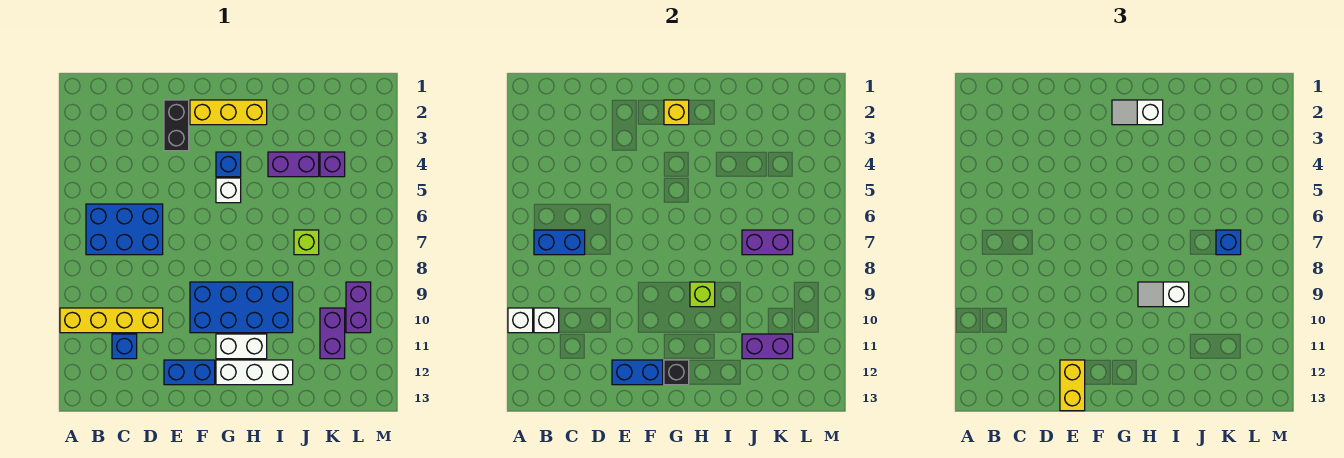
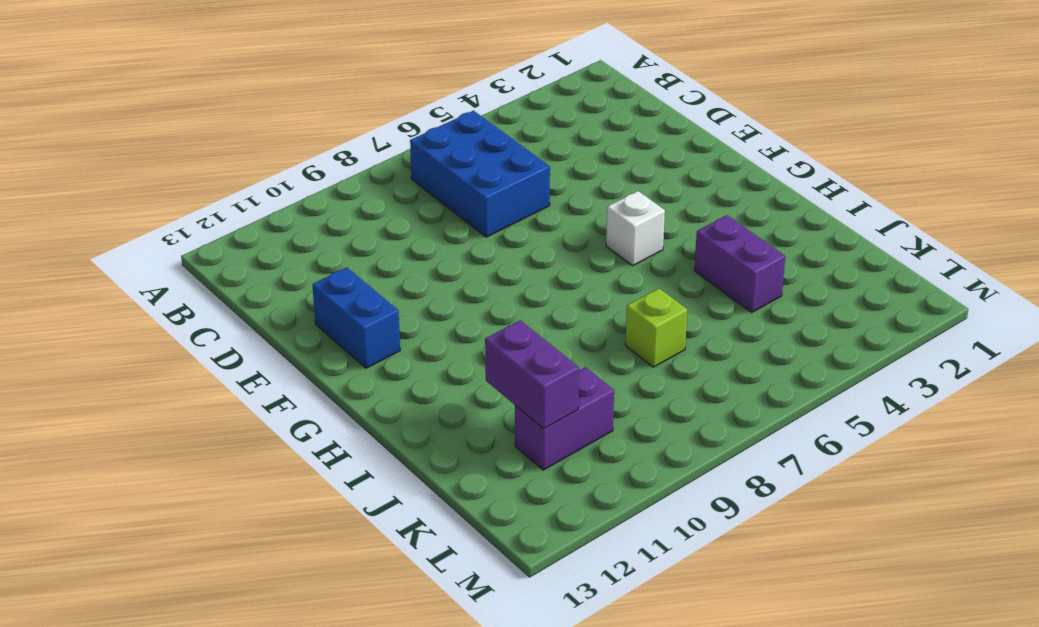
none -> yellow brick A10:D10 level 1
none -> blue brick C11 level 1
none -> black brick E2:E3 level 1

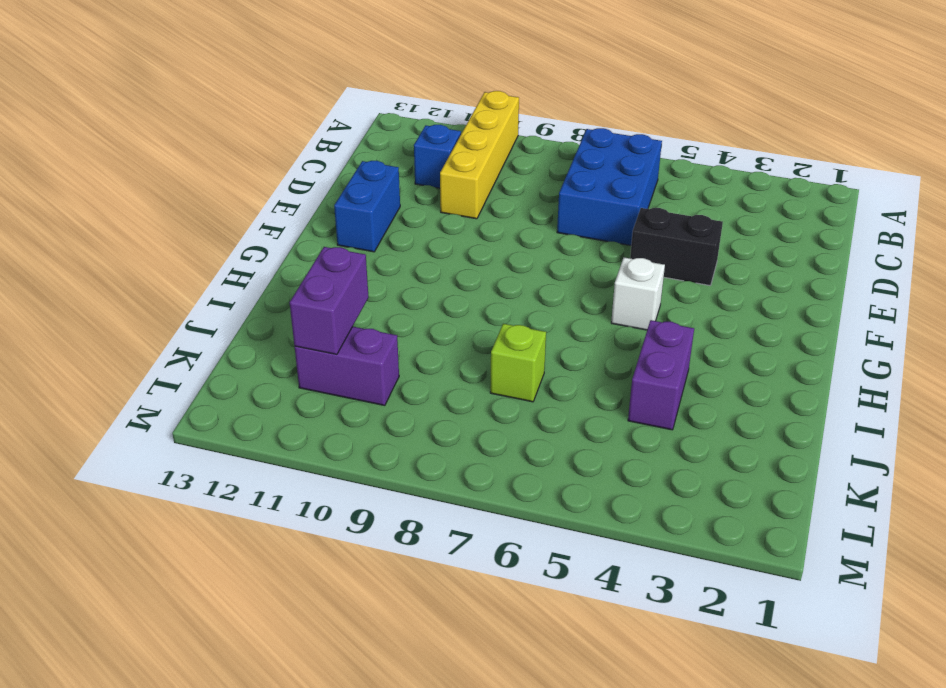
black brick E4:E5 level 1 -> black brick E2:E3 level 1
none -> yellow brick F2:H2 level 1
none -> blue brick F9:I10 level 1
none -> blue brick G4 level 1

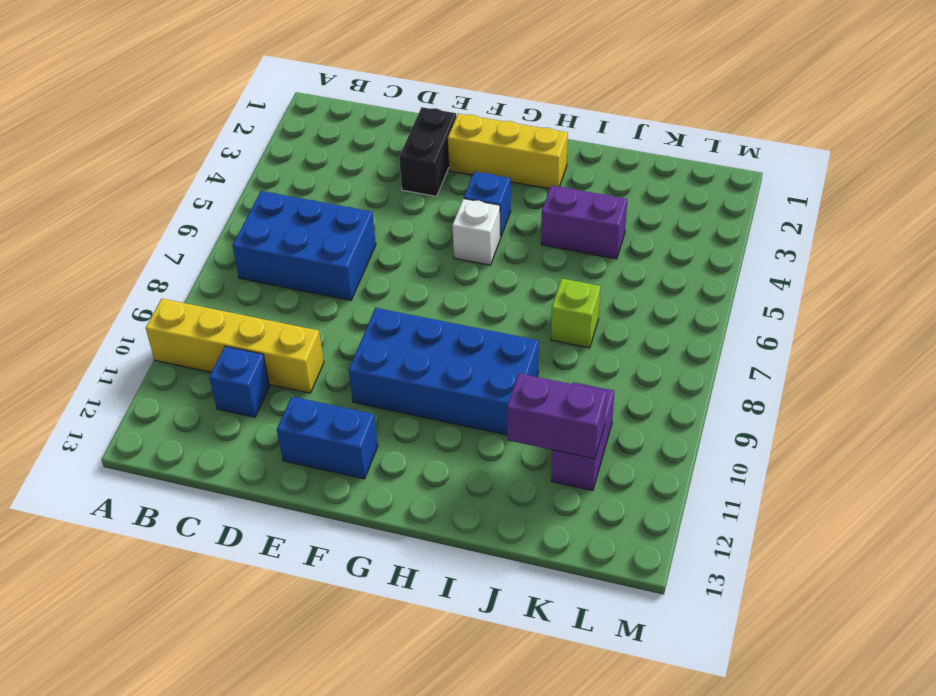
none -> white brick G11:H11 level 1
none -> white brick G12:I12 level 1
none -> purple brick K4 level 1

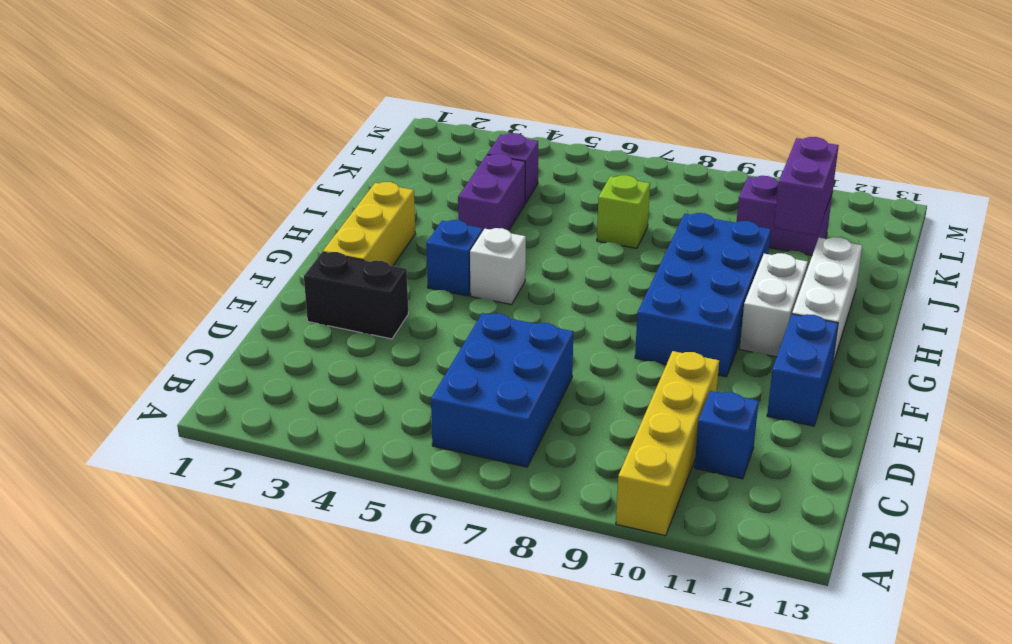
none -> purple brick L9:L10 level 1
none -> white brick A10 level 2
none -> blue brick B7:C7 level 2

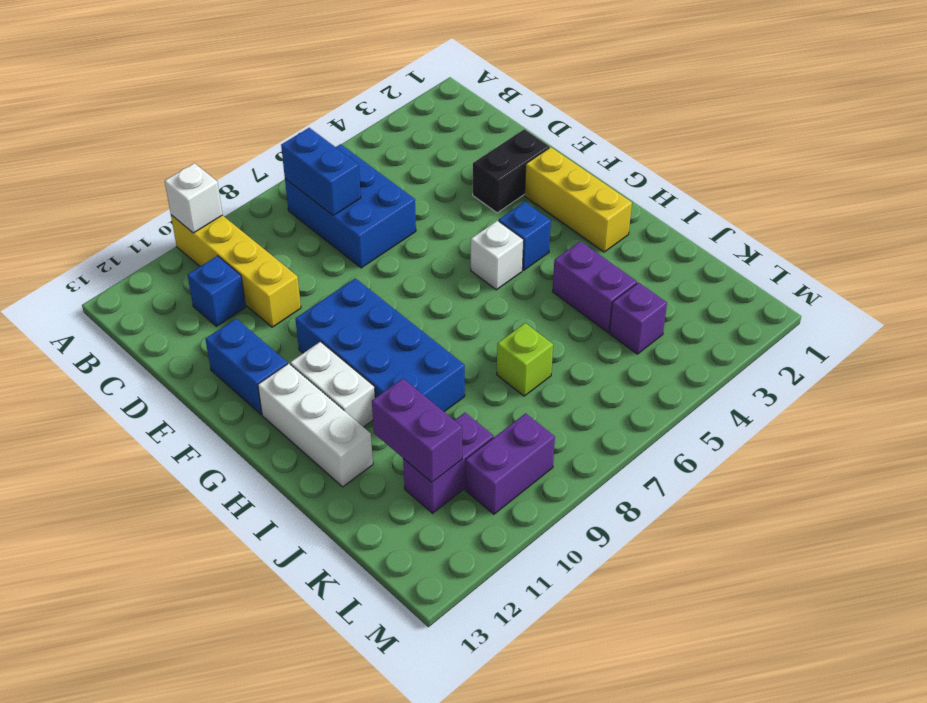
none -> white brick B10 level 2
none -> blue brick E12:F12 level 2
none -> yellow brick G2 level 2

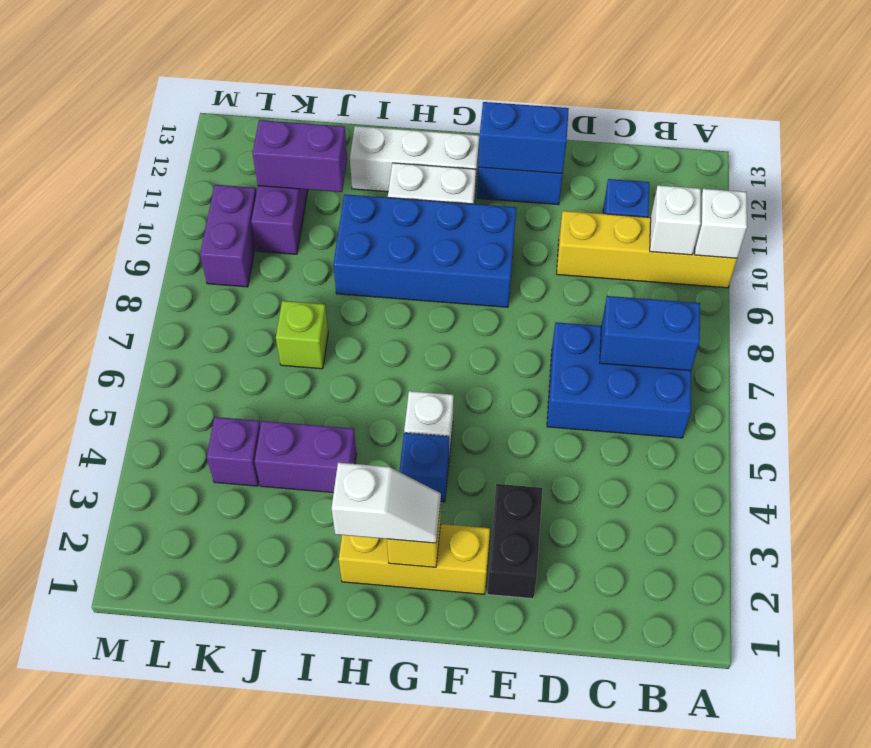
none -> black brick G12 level 2
none -> lime brick H9 level 2
none -> purple brick J7:K7 level 2

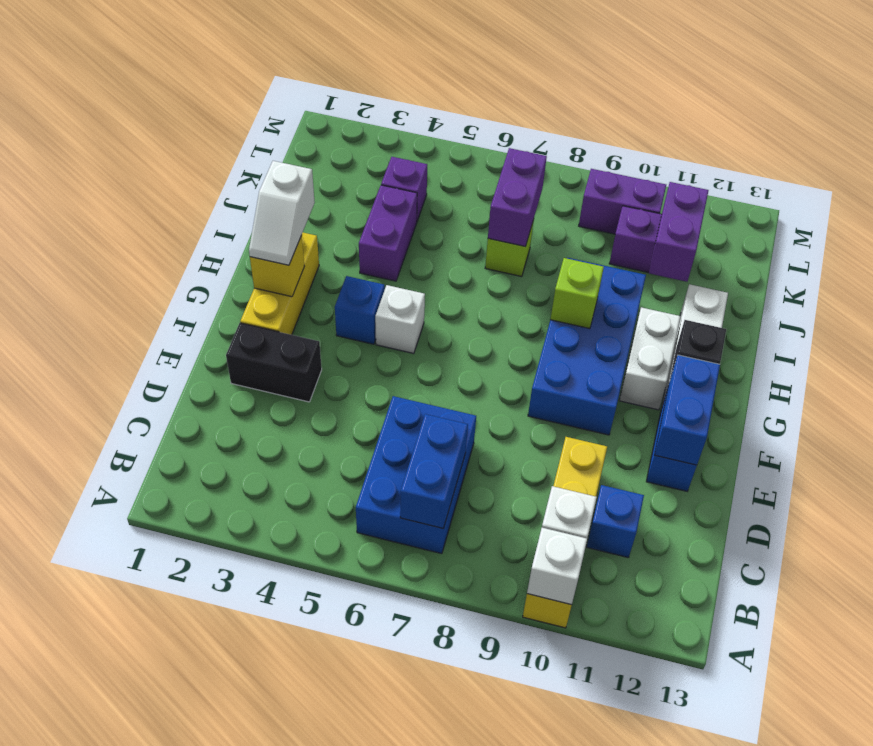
none -> yellow brick E12:E13 level 3
none -> white slope H9:I9 level 3 top I
none -> blue brick K7 level 3

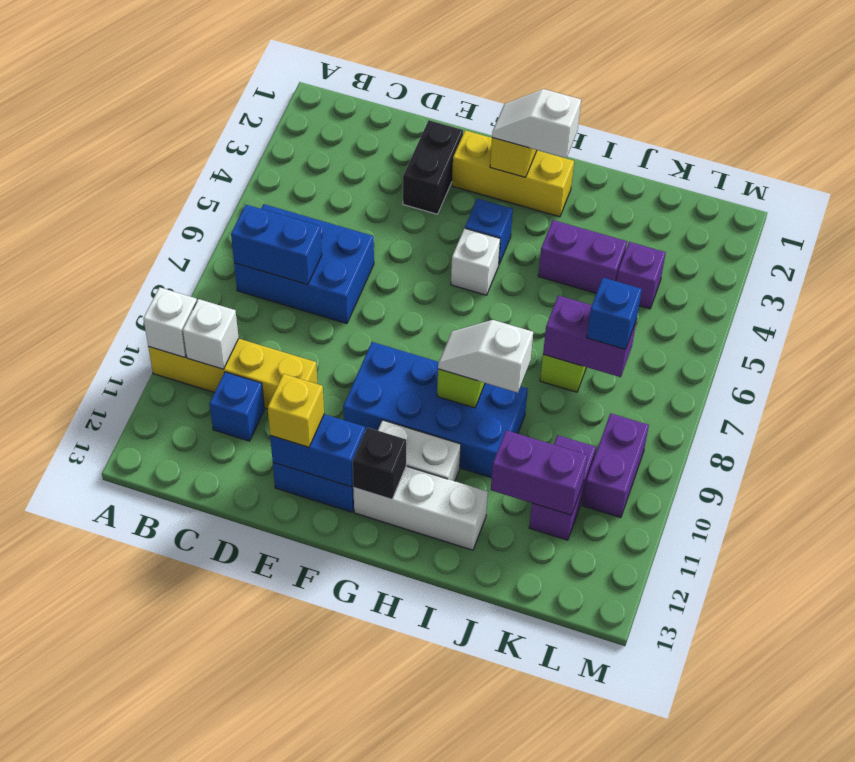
yellow brick E12 level 3 -> yellow brick E12:E13 level 3

